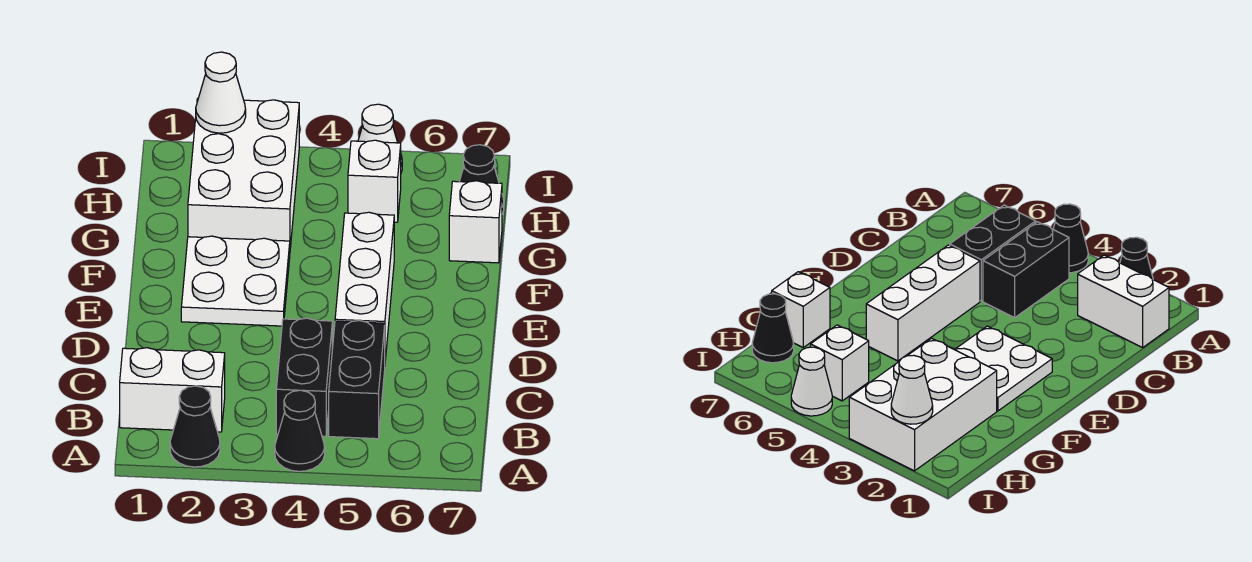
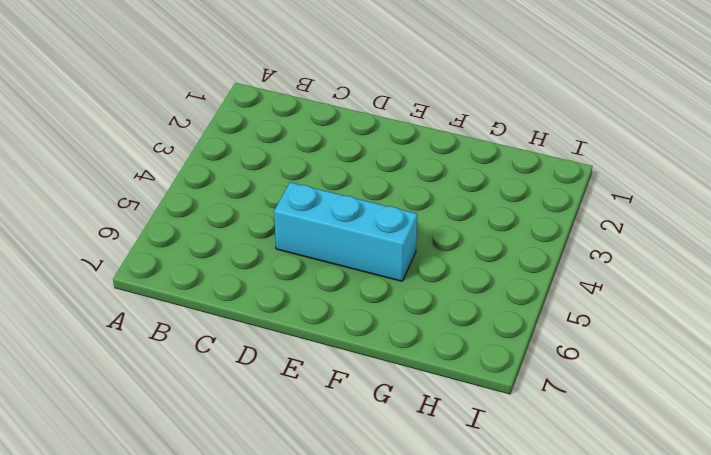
cyan brick D5:F5 level 1 -> white brick D5:F5 level 1
none -> black cone A2 level 1
none -> black cone A4 level 1
none -> white brick B1:B2 level 1

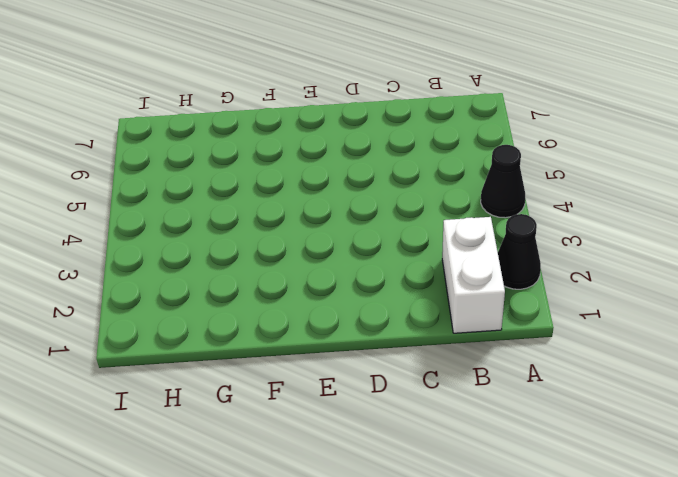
none -> black brick B4:C4 level 1
none -> black brick B5:C5 level 1
none -> white brick D5:F5 level 1

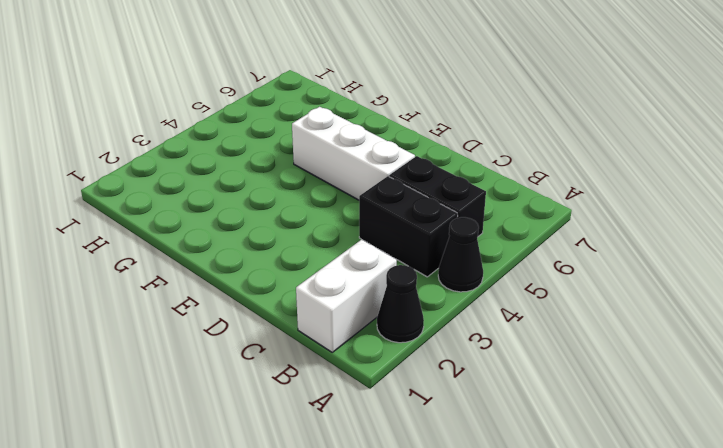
none -> white plate E2:F3 level 1
none -> white brick G2:I3 level 1
none -> white brick G7 level 1

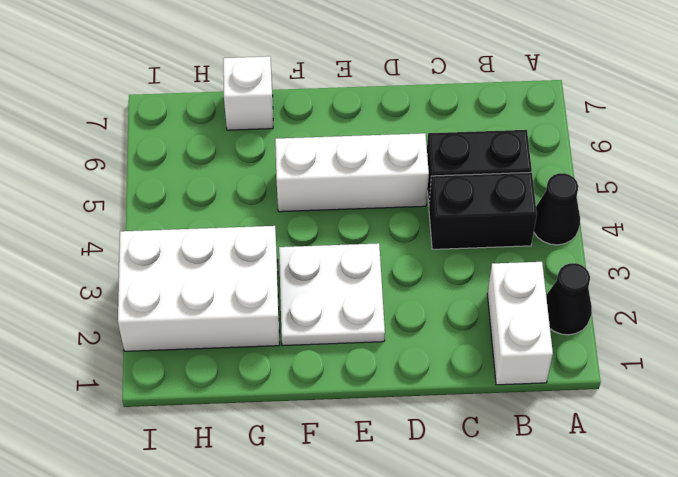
none -> white brick H5 level 1
none -> black cone H7 level 1
none -> white cone I5 level 1

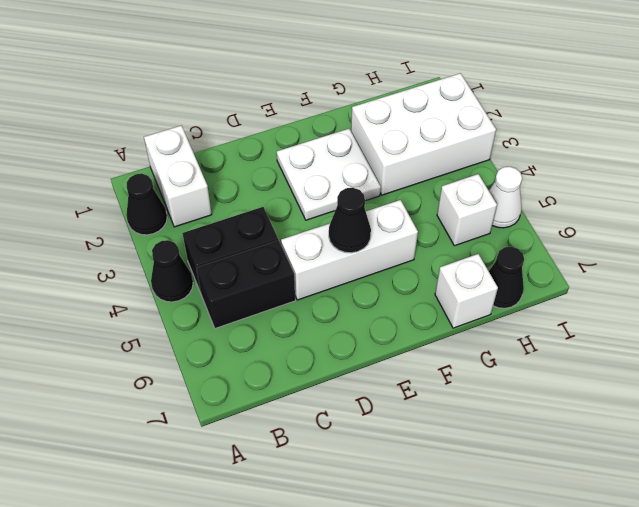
black cone E5 level 2 -> none
none -> white cone I2 level 2

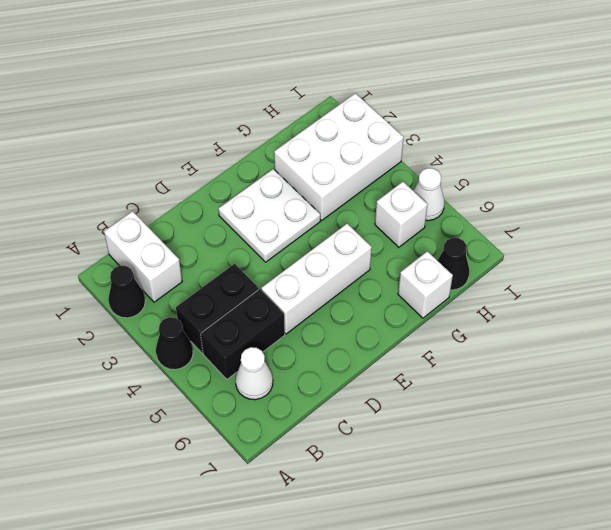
white cone B6 level 1 -> white cone I2 level 2

